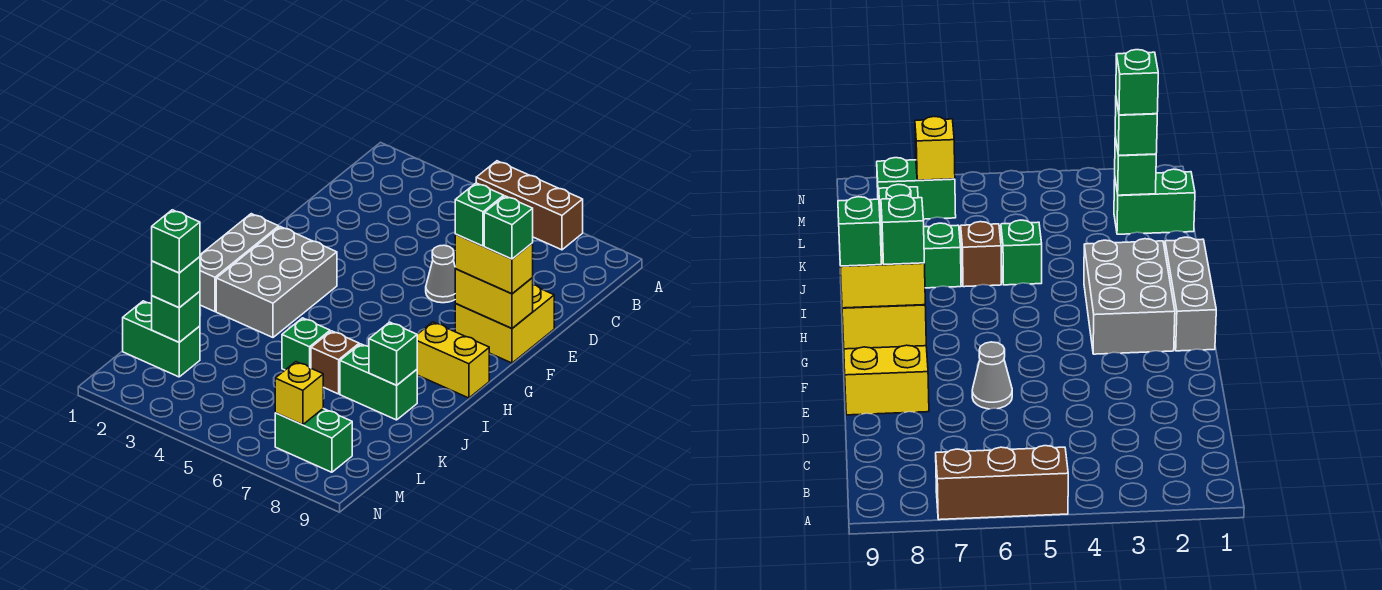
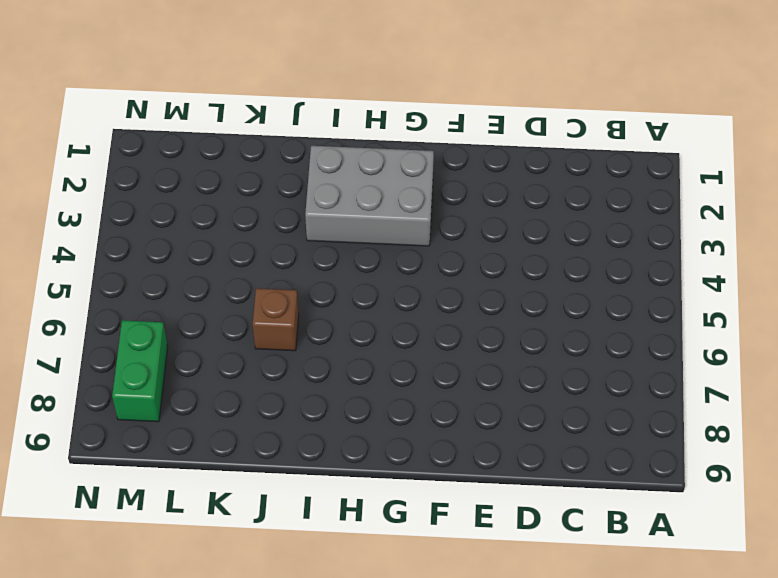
none -> brown brick A5:A7 level 1
none -> grey cone E6 level 1
none -> yellow brick E8:F9 level 1

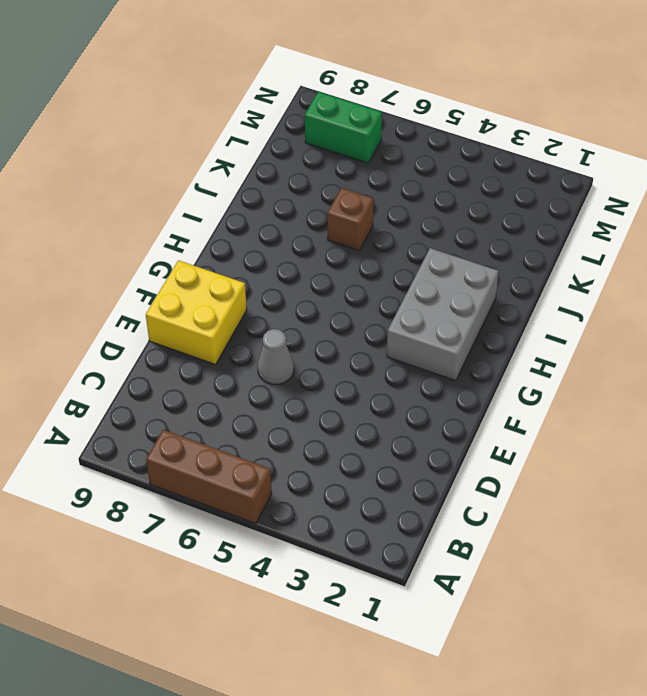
none -> grey brick G1:I1 level 1
none -> yellow brick H8:H9 level 1
none -> green brick J5 level 1

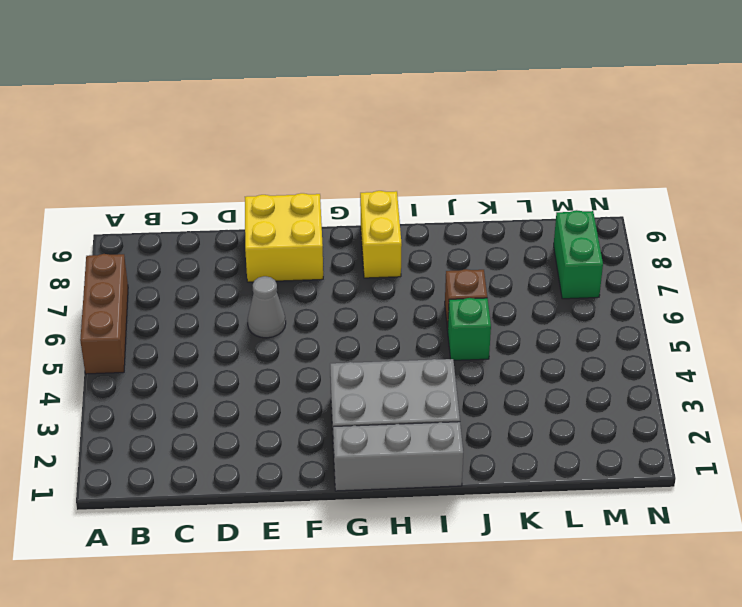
none -> green brick J7:J8 level 1
none -> green brick L1:L2 level 1
none -> yellow brick F8:F9 level 2

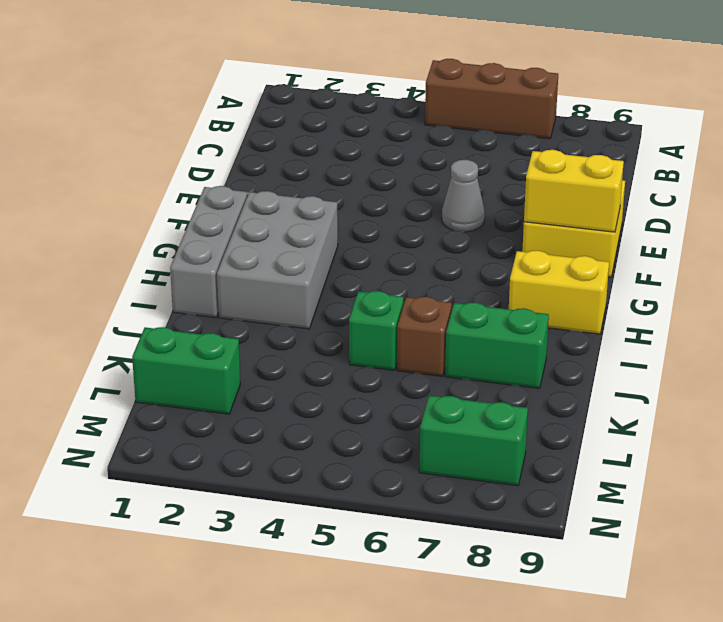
none -> green brick J8 level 2
none -> green brick L2 level 2
none -> yellow brick M7 level 2

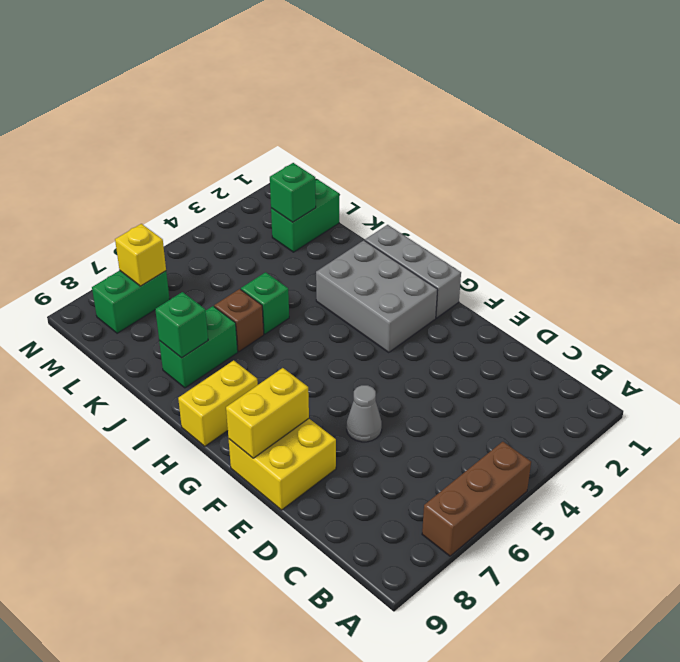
none -> yellow brick F8:F9 level 3
none -> green brick L2 level 3
none -> green brick F8 level 4

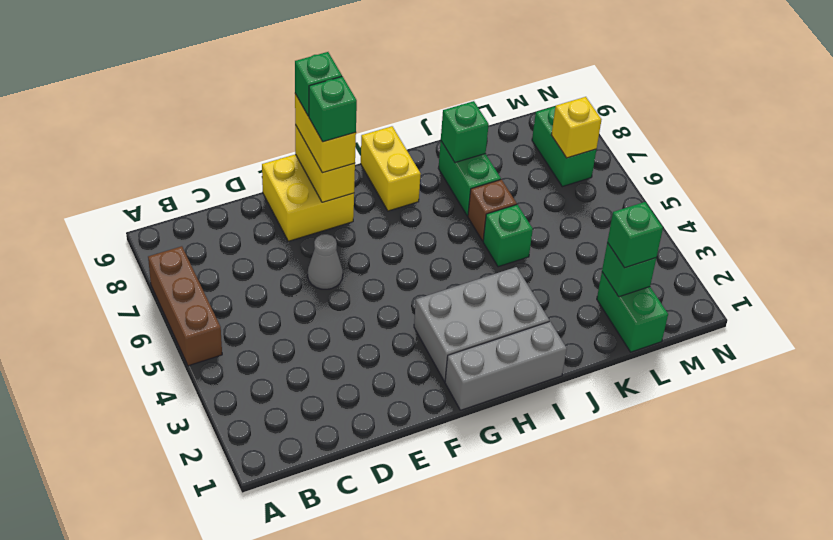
none -> green brick L2 level 4

